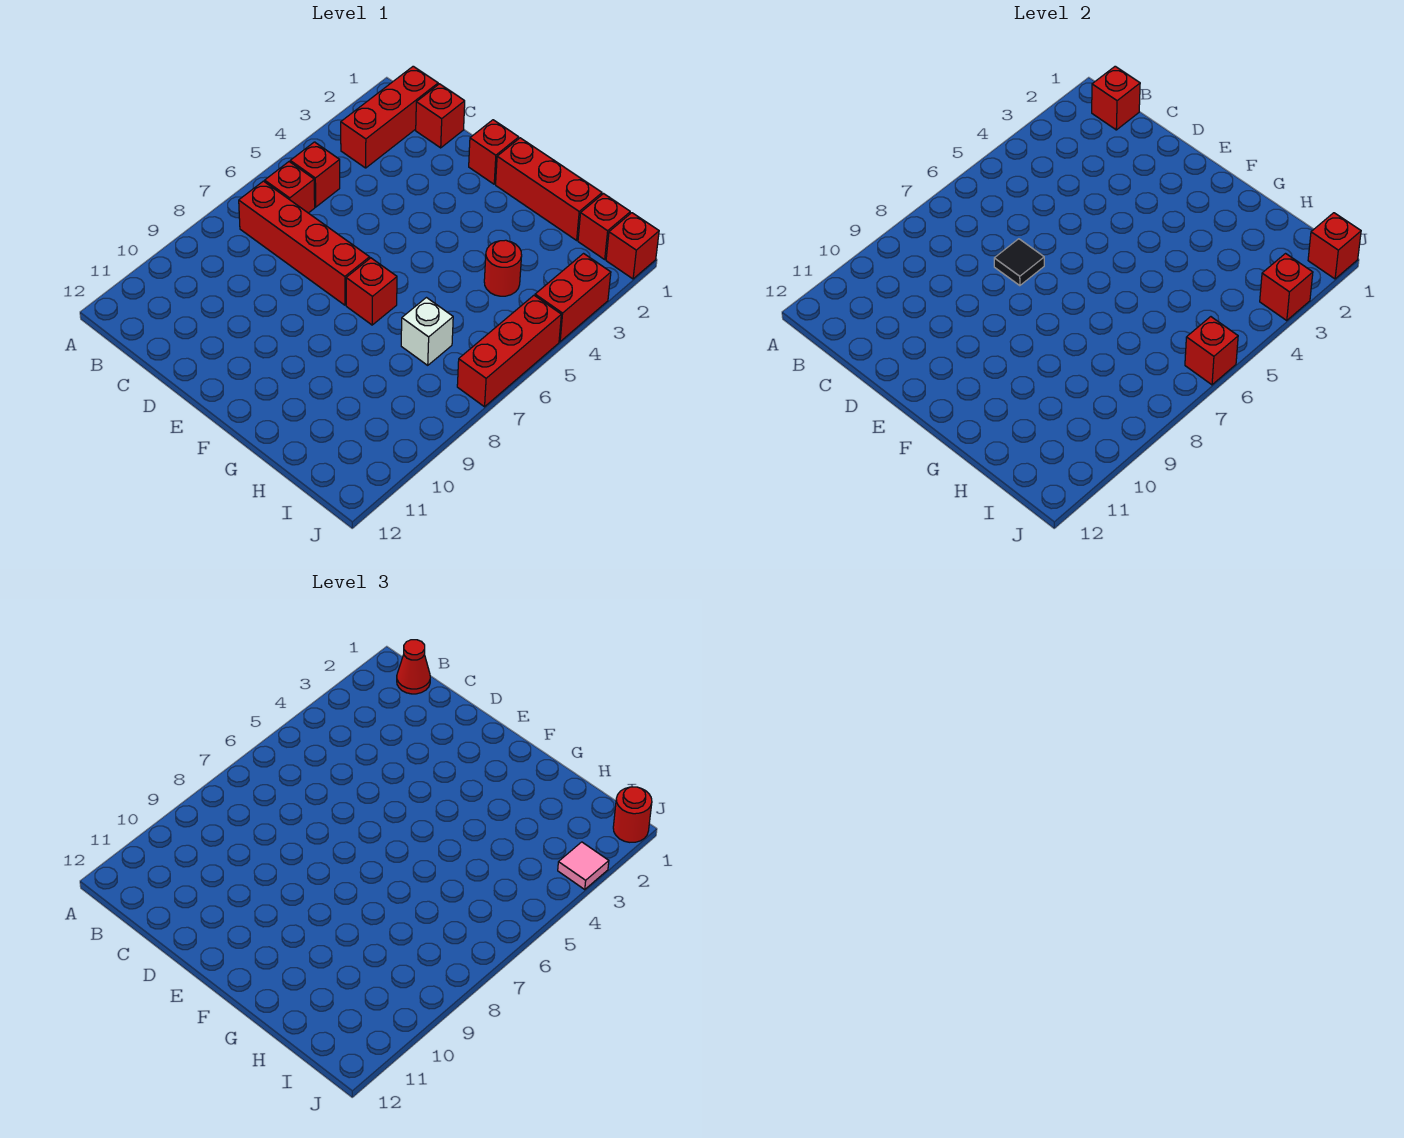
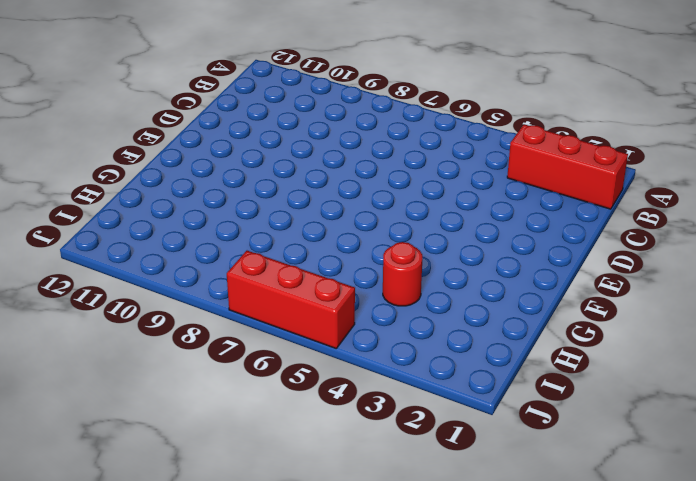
none -> red brick B5 level 1
none -> red brick B6 level 1
none -> red brick B7:E7 level 1

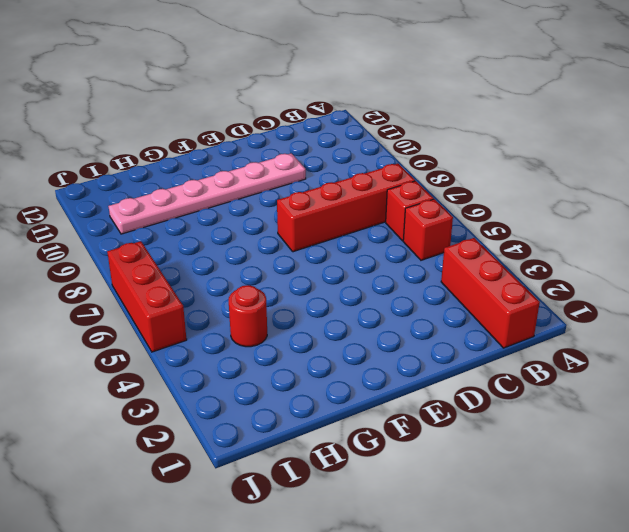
pink plate D10:I10 level 1 -> none
none -> red brick C1 level 1
none -> red brick E1 level 1
none -> red brick F1:H1 level 1

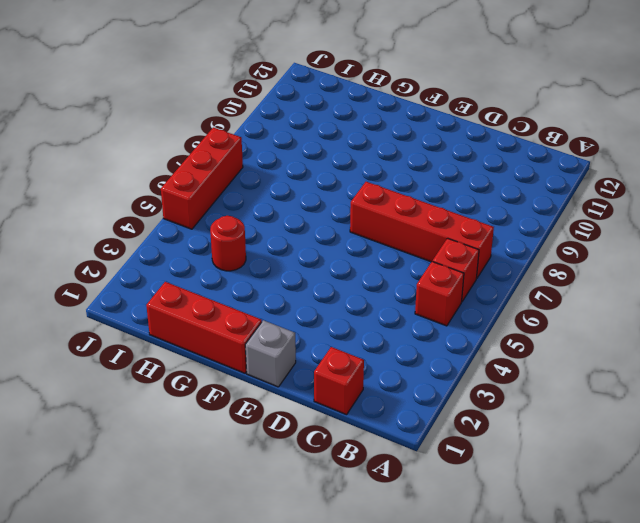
grey brick E1 level 1 -> red brick E1 level 1
none -> red brick B1:B3 level 1
none -> red brick F7 level 1
none -> white brick H7 level 1

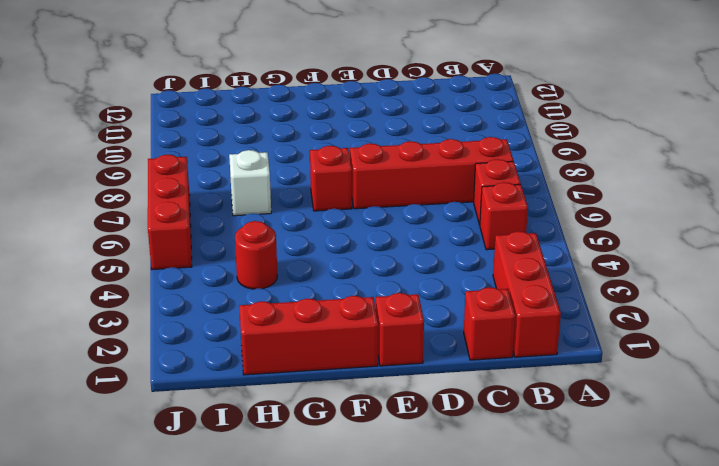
none -> red brick I1 level 1
none -> red brick J1 level 1
none -> red brick J3:J4 level 1

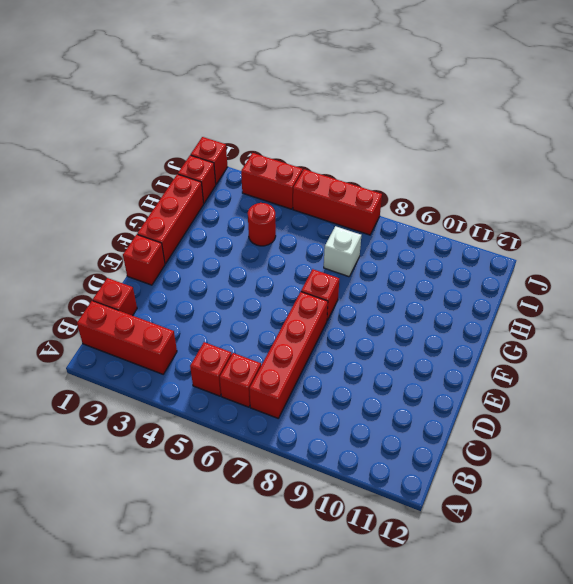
none -> red brick B1 level 2
none -> black tile D7 level 2
none -> red brick J1 level 2

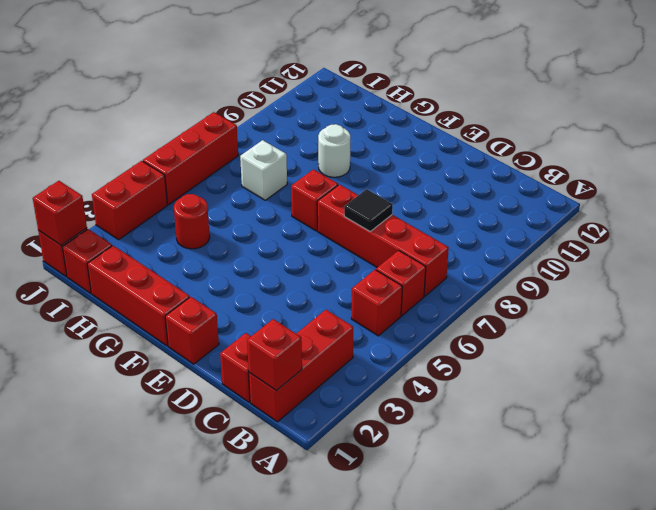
white round brick G9 level 1 -> none
none -> red brick J3 level 2
none -> red brick J6 level 2
none -> red cone B1 level 3

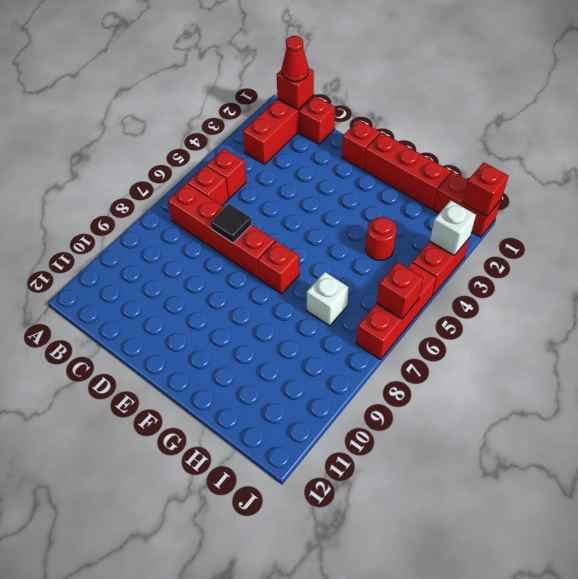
white brick J3 level 2 -> red brick J3 level 2
none -> red round brick J1 level 3
none -> pink tile J3 level 3

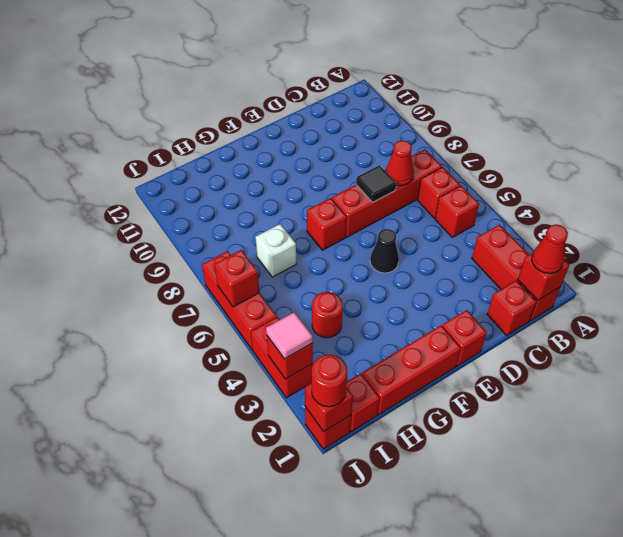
red cone C7 level 2 -> none
black cone E5 level 1 -> none

